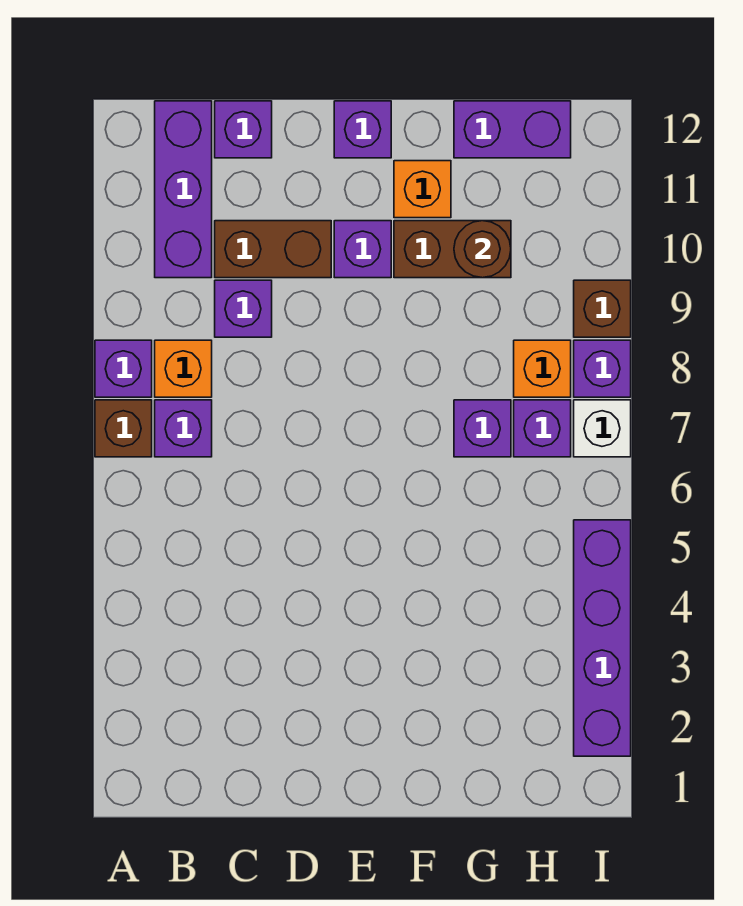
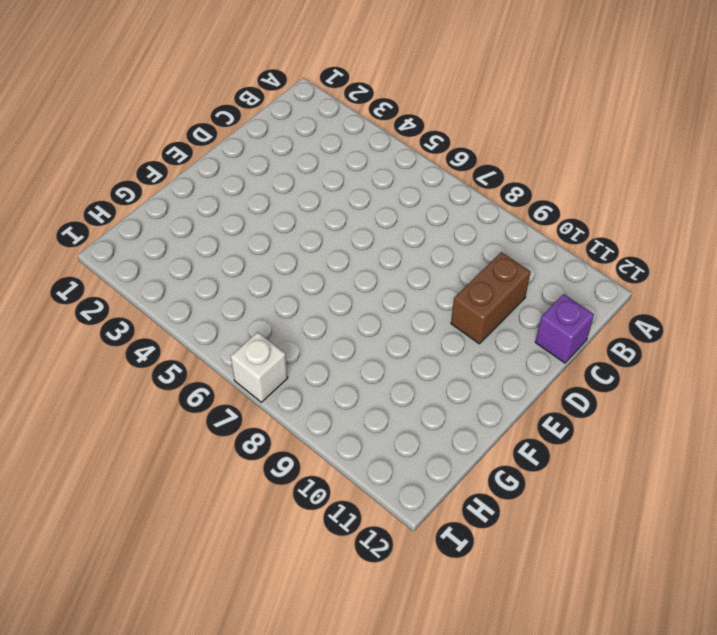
none -> brown brick A7 level 1
none -> purple brick A8 level 1
none -> purple brick B7 level 1

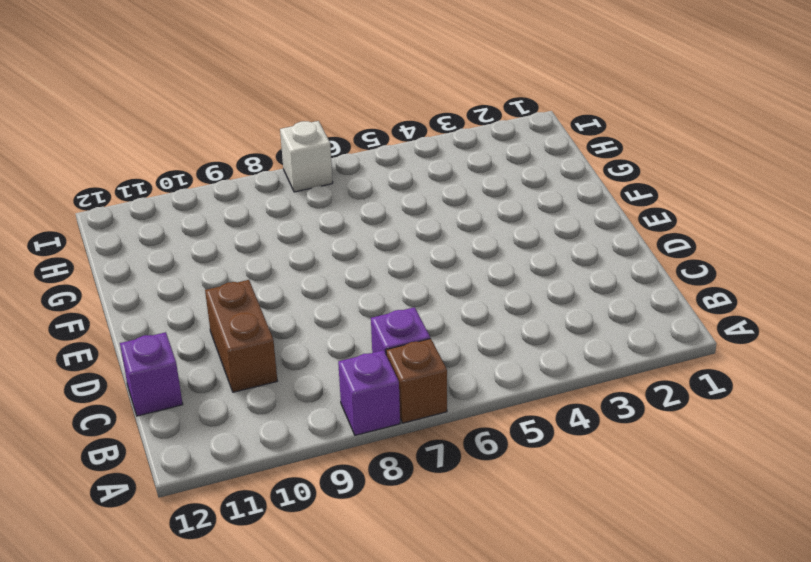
none -> orange brick B8 level 1
none -> purple brick B10:B12 level 1
none -> purple brick C9 level 1

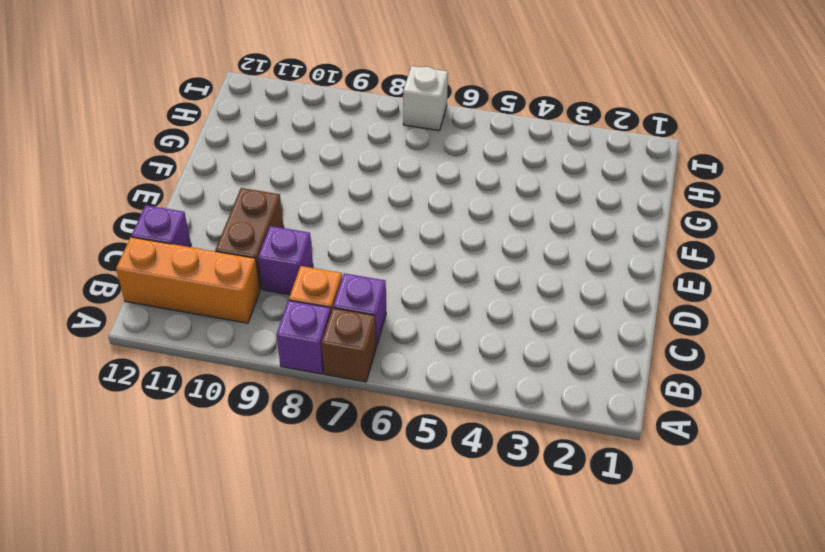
orange brick B10:B12 level 1 -> purple brick B10:B12 level 1
none -> purple brick E10 level 1
none -> purple brick E12 level 1
none -> brown brick F10:G10 level 1

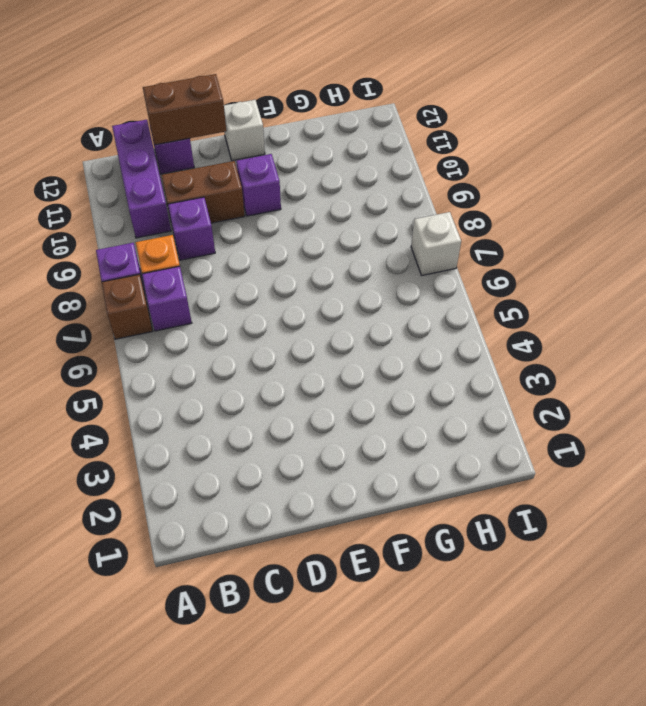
brown brick C12:D12 level 2 -> brown brick F10:G10 level 1
white brick E12 level 1 -> purple brick E12 level 1
none -> orange brick F11 level 1
none -> purple brick G7 level 1
none -> purple brick G12:H12 level 1

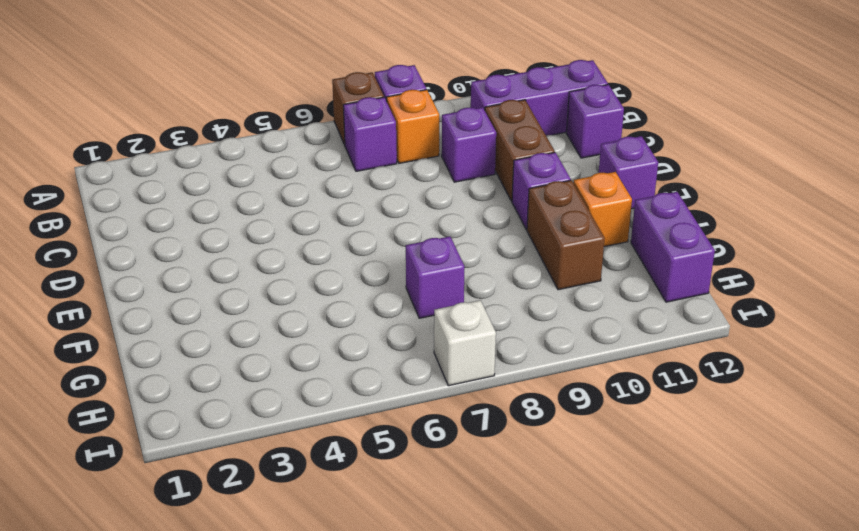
none -> purple brick H7 level 1
none -> orange brick H8 level 1
none -> purple brick I2:I5 level 1

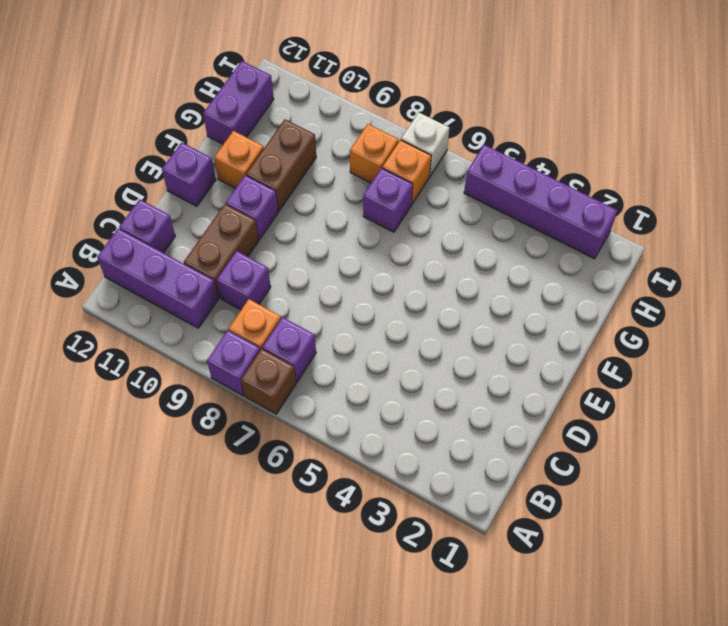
orange brick H7 level 1 -> purple brick H7 level 1
none -> purple brick I8 level 1
none -> brown brick I9 level 1
none -> brown round brick G10 level 2

